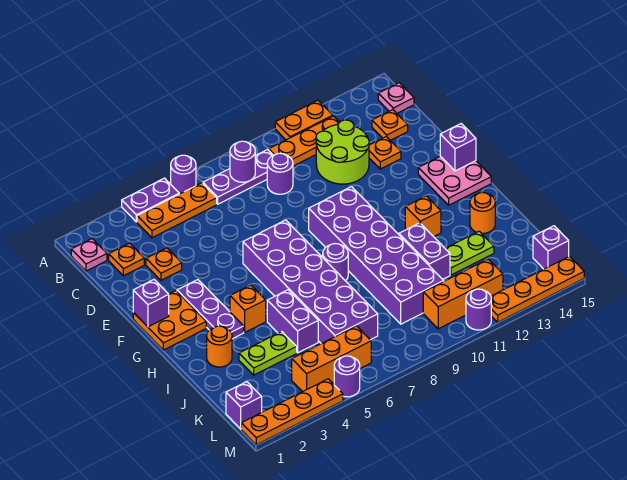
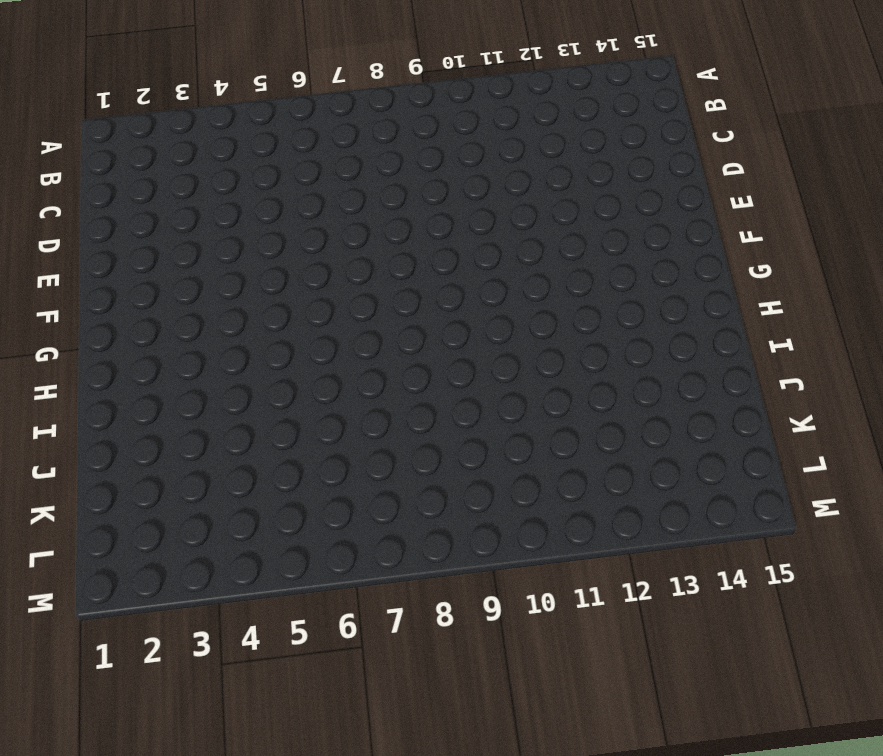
none -> purple plate A4:A5 level 1
none -> purple round brick A6 level 1
none -> orange plate A11:A12 level 1
none -> pink plate B1 level 1

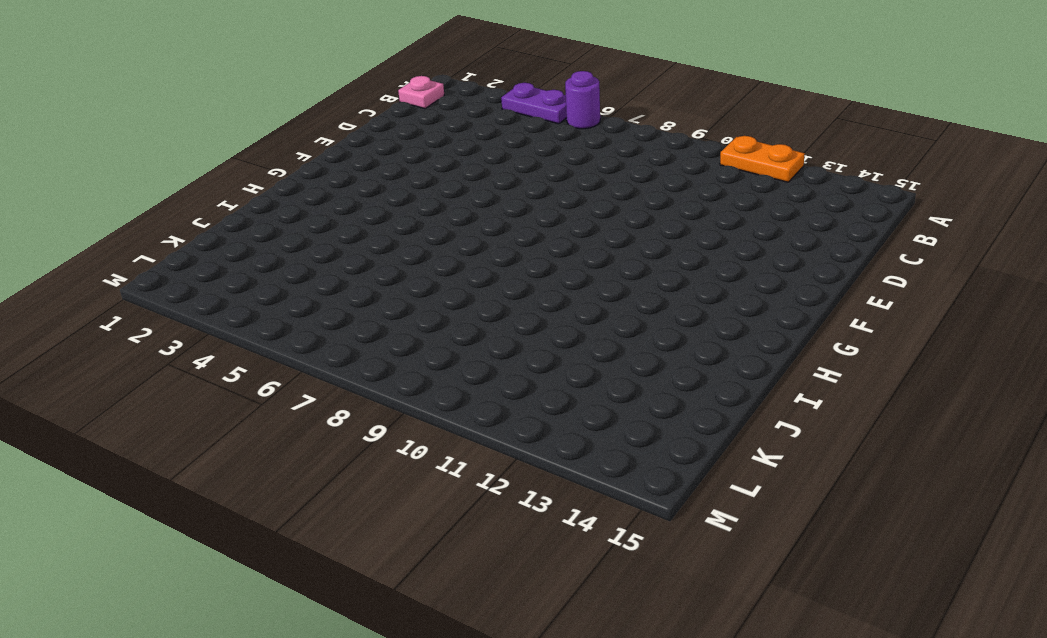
none -> orange plate B4:B6 level 1
none -> purple plate B7:B9 level 1
none -> orange plate B10:B12 level 1
none -> pink plate B15 level 1

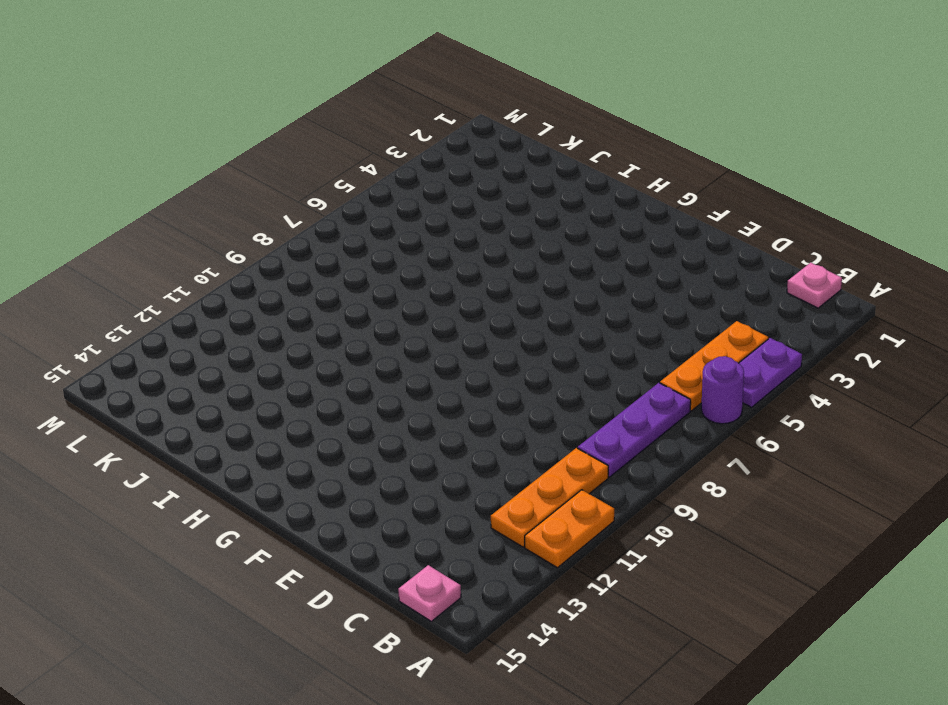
none -> orange plate C2 level 1
none -> purple round brick C9 level 1
none -> lime round brick C11:D12 level 1
none -> orange plate C14 level 1

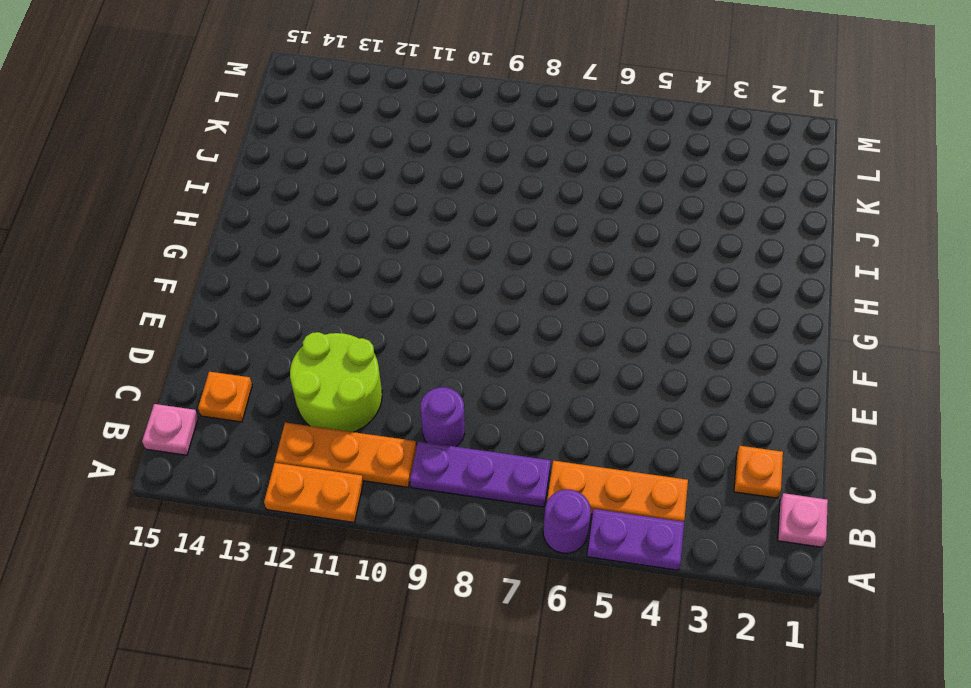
none -> orange plate D3 level 1
none -> orange plate D13 level 1
none -> orange plate F1:G2 level 1
none -> purple plate F3:H3 level 1

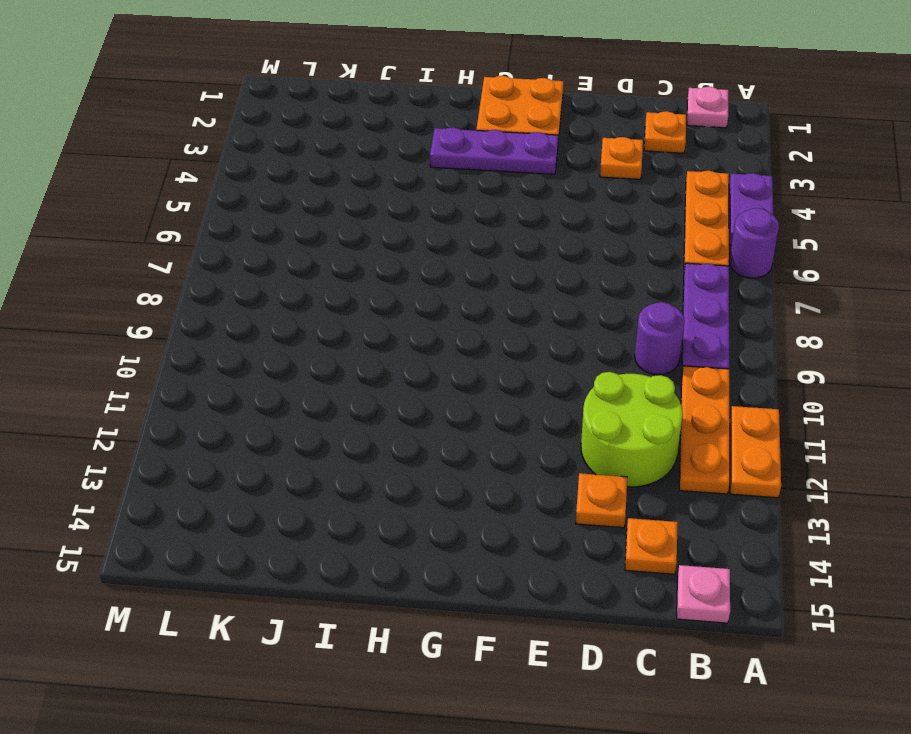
none -> purple brick F6:K7 level 1
none -> purple brick F9:K10 level 1
none -> pink plate F14:G15 level 1
none -> orange brick H4 level 1

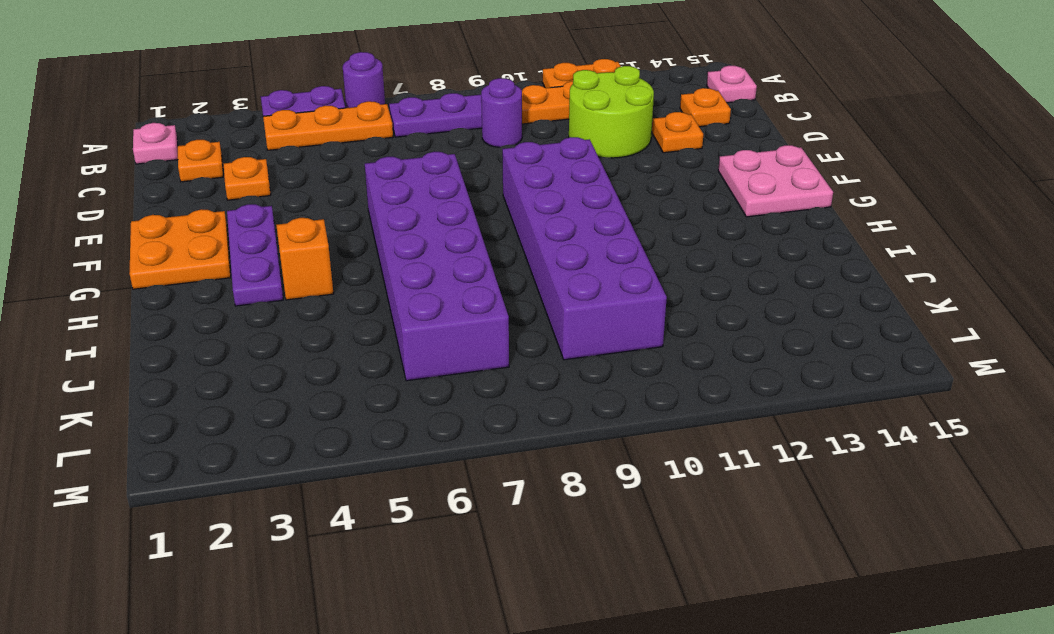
none -> purple round brick H8 level 1
none -> orange brick H12 level 1
none -> orange round brick I2 level 1
none -> purple brick I5:J5 level 1

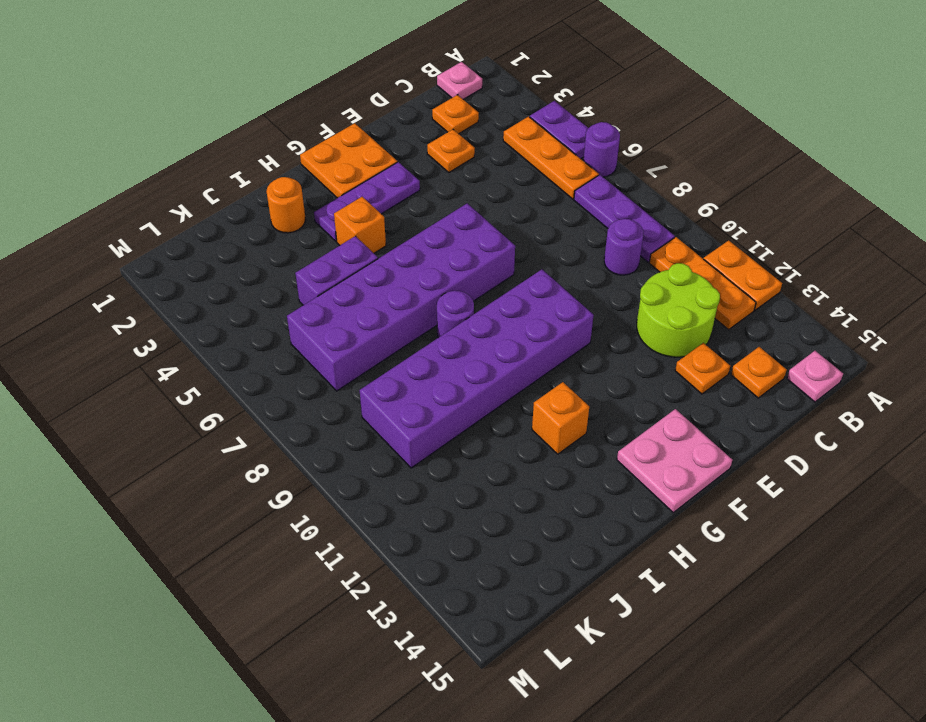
none -> purple brick I11:J11 level 1
none -> orange round brick I14 level 1
none -> lime plate J3:J4 level 1
none -> lime plate J12:J13 level 1

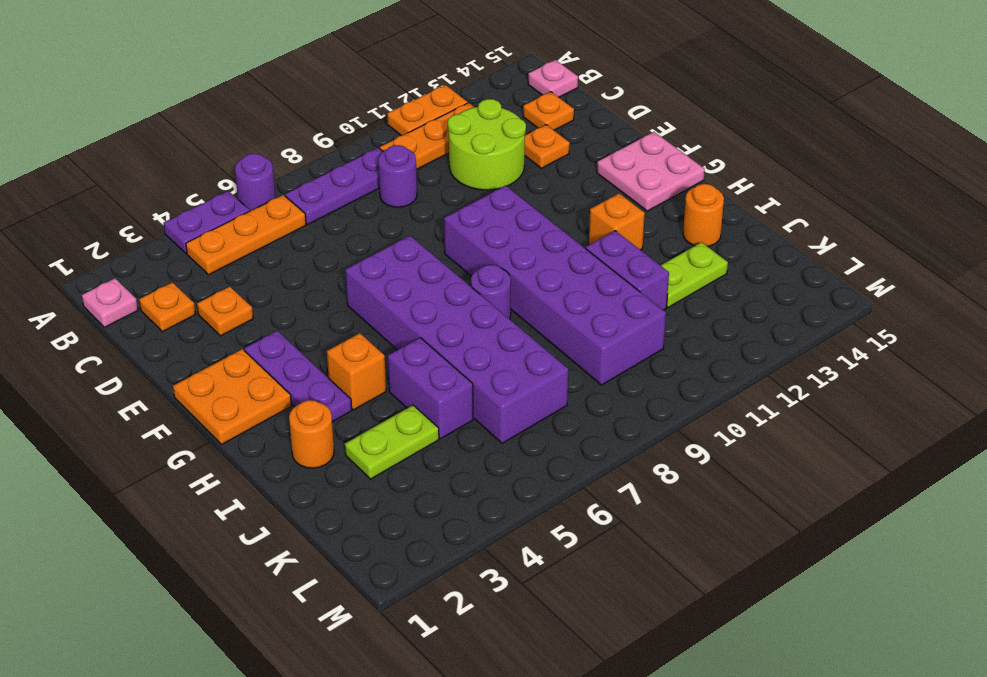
none -> purple brick L1 level 1
none -> orange brick L4:L6 level 1
none -> orange brick L10:L12 level 1
none -> purple brick L15 level 1

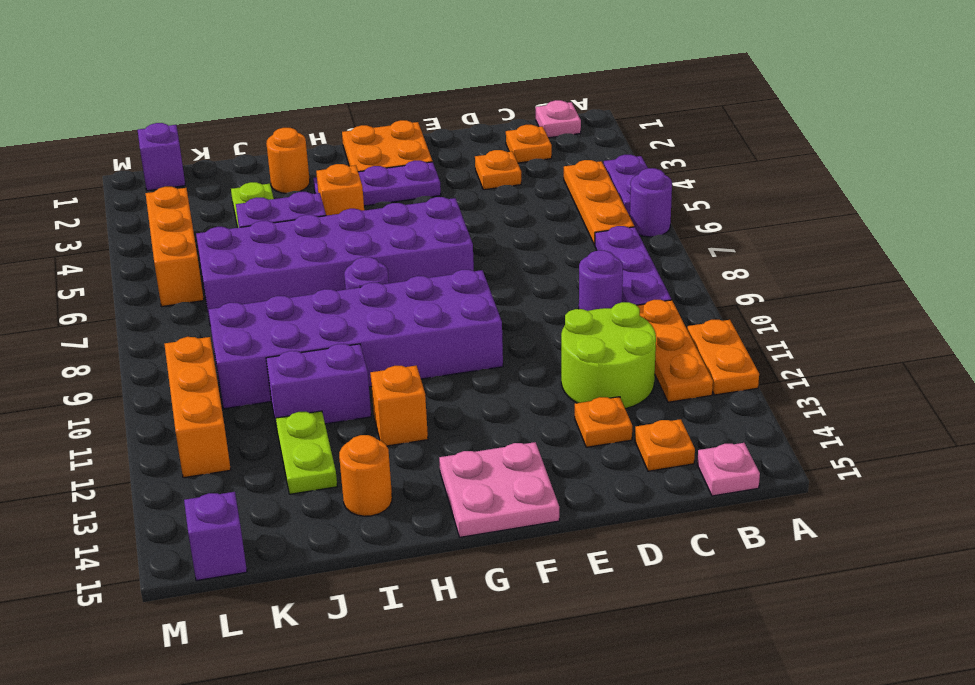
none -> orange plate M1:M4 level 1
none -> purple round brick M5 level 1
none -> purple round brick M11 level 1
none -> orange plate M12:M15 level 1

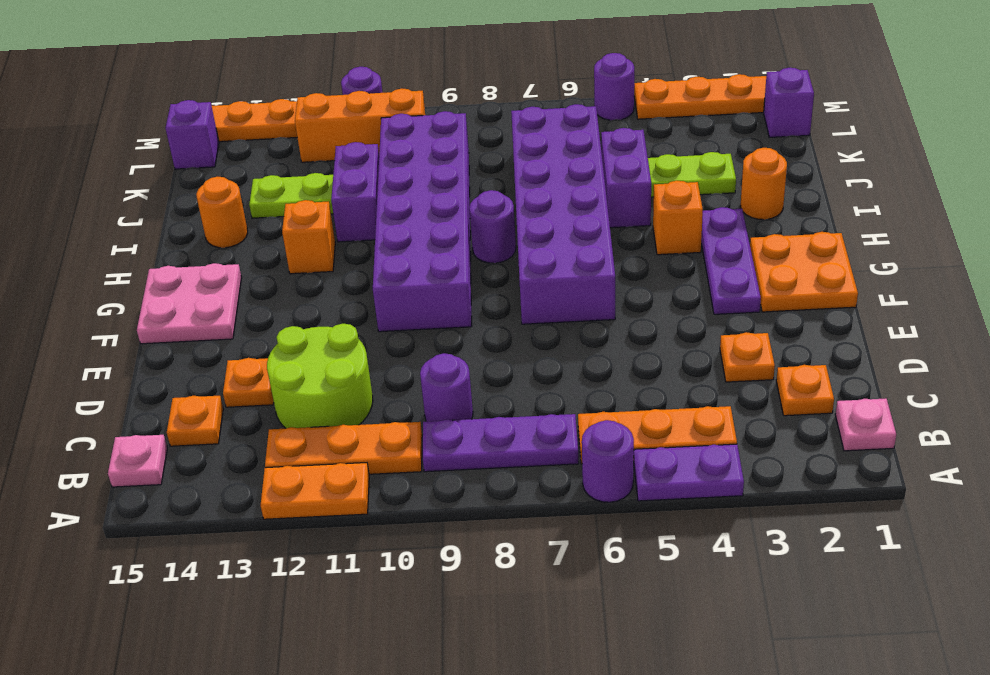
none -> orange brick L4:L6 level 1
none -> purple round brick B8 level 2
none -> purple brick F1 level 2
none -> purple brick F15 level 2

